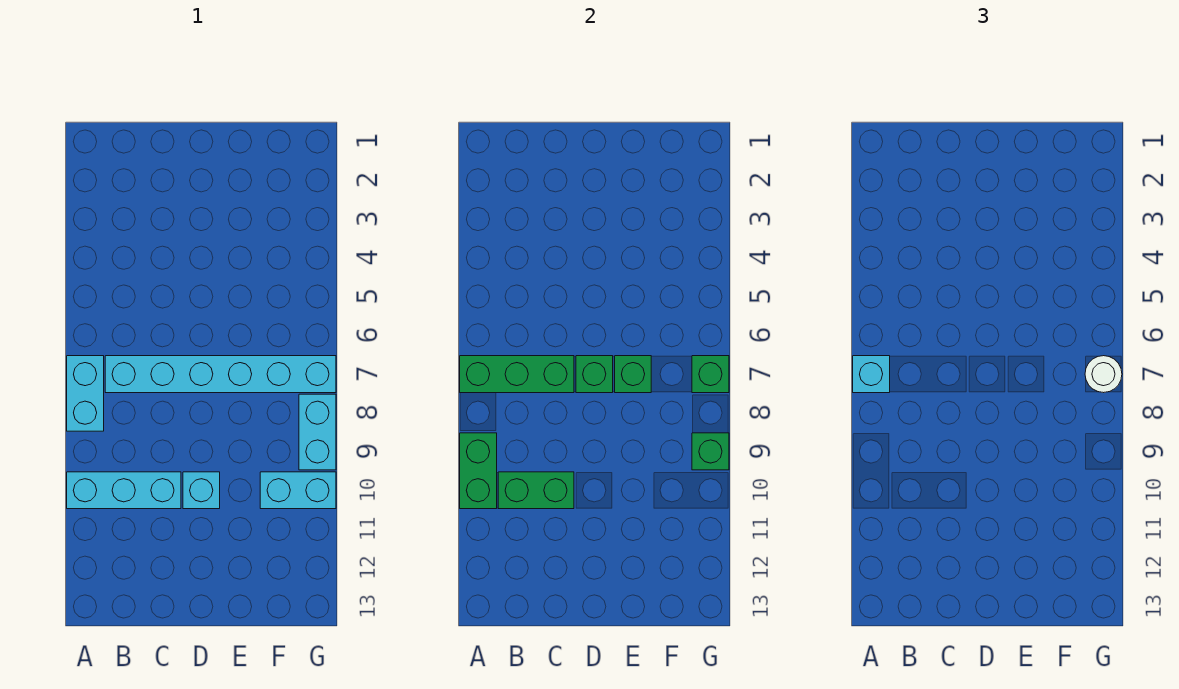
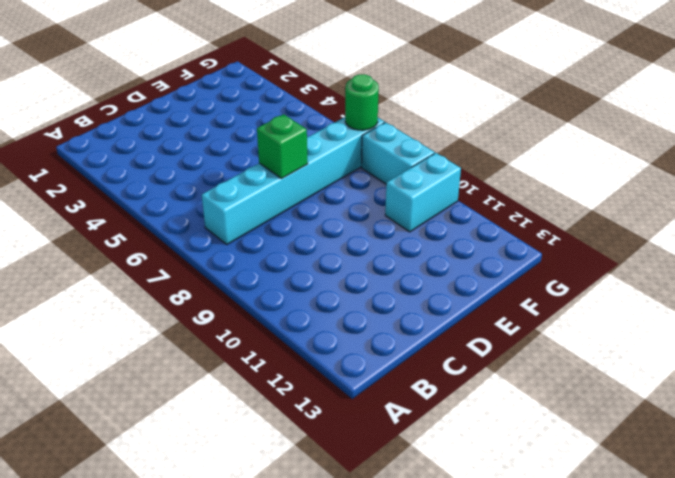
green round brick G7 level 2 -> green brick G7 level 2
none -> cyan brick A7:A8 level 1
none -> cyan brick A10:C10 level 1
none -> cyan brick D10 level 1

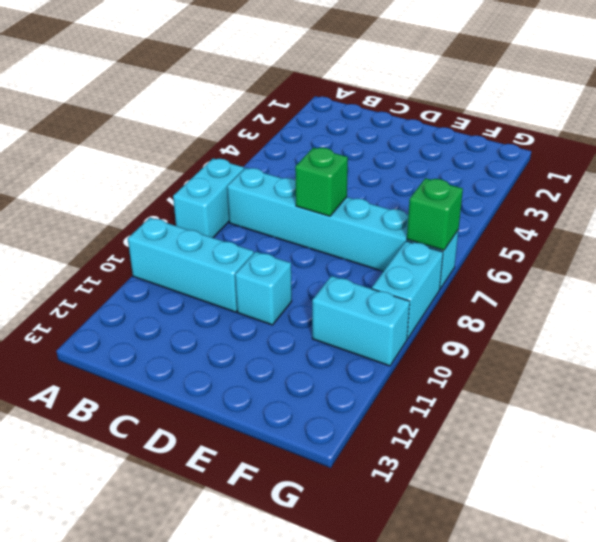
none -> green brick A7:C7 level 2
none -> green brick A9:A10 level 2
none -> green brick B10:C10 level 2

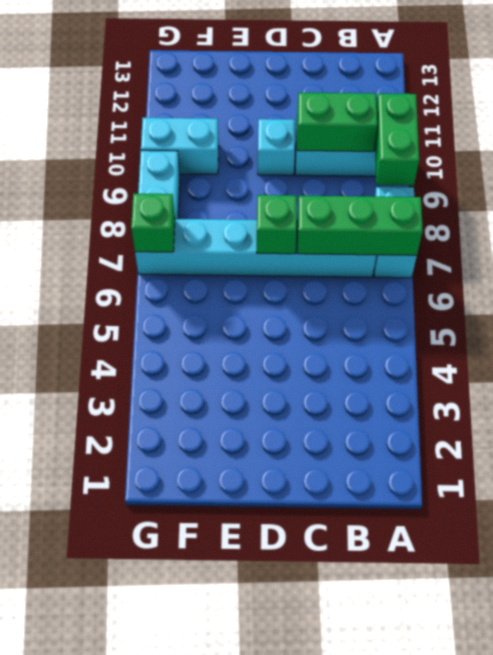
none -> green brick E7 level 2
none -> green brick G9 level 2
none -> cyan brick A7 level 3

